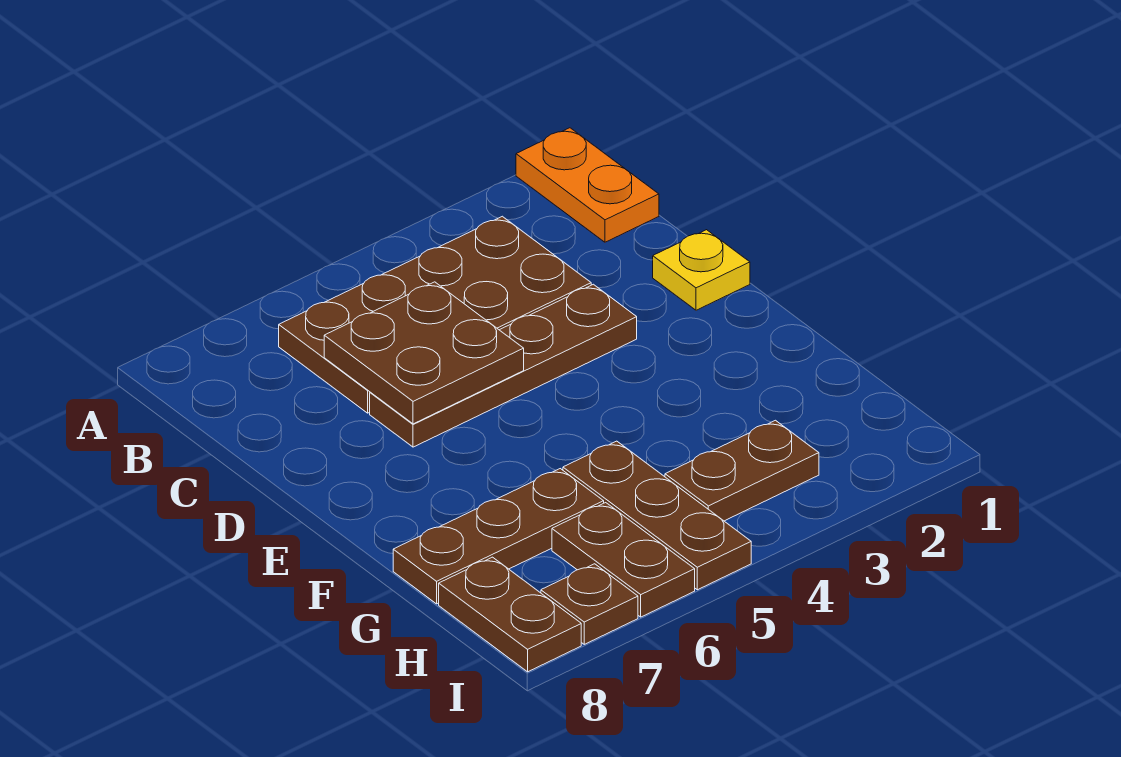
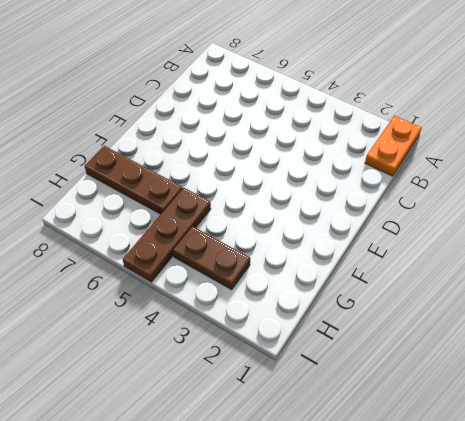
none -> brown plate B3:C6 level 1
none -> yellow plate D1 level 1

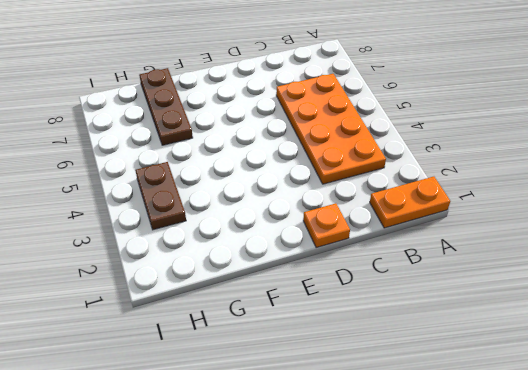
orange plate B3:C6 level 1 -> brown plate B3:C6 level 1
orange plate D1 level 1 -> yellow plate D1 level 1
none -> brown plate D3:D6 level 1
none -> brown plate G5:I5 level 1

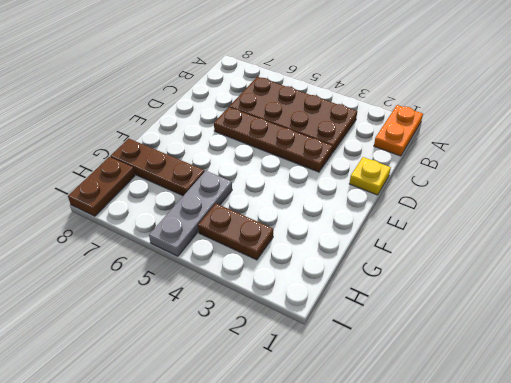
grey plate G5:I5 level 1 -> brown plate G5:I5 level 1
none -> brown plate H6:I6 level 1
none -> brown plate I7 level 1

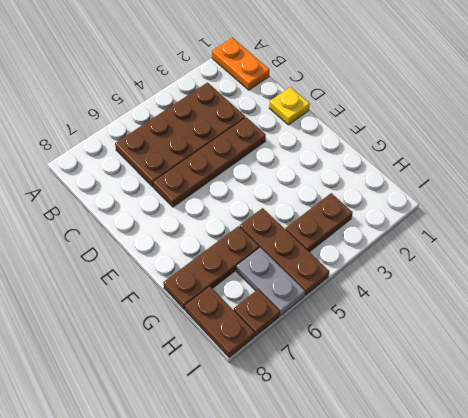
grey plate H6:I6 level 1 -> brown plate H6:I6 level 1
none -> brown plate C5:D6 level 2

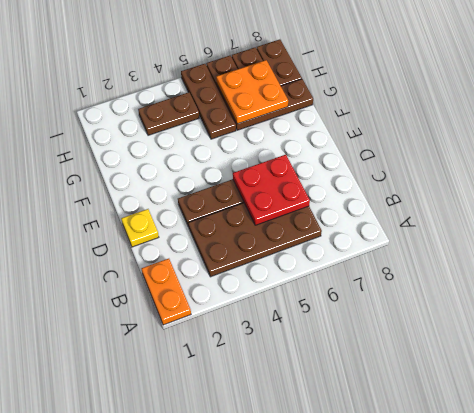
red plate C5:D6 level 2 -> brown plate C5:D6 level 2
orange plate G6:H7 level 2 -> none

